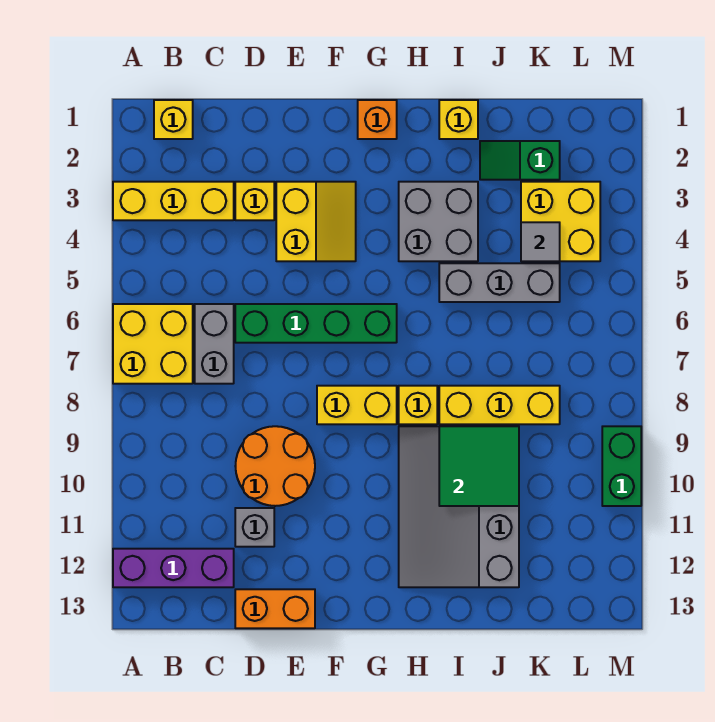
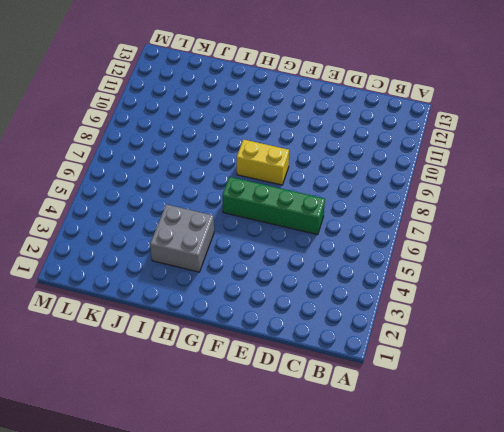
none -> yellow brick A3:C3 level 1
none -> yellow brick A6:B7 level 1
none -> purple brick A12:C12 level 1

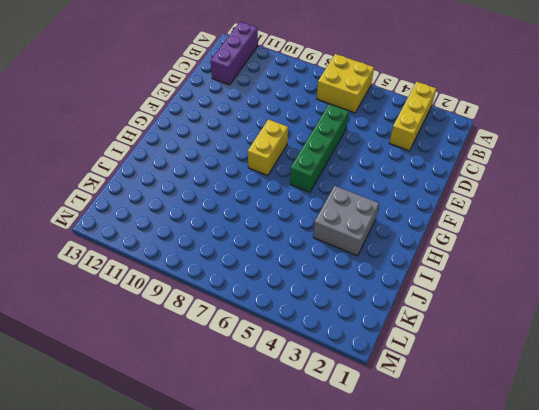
none -> yellow brick B1 level 1
none -> grey brick C6:C7 level 1
none -> yellow brick D3 level 1

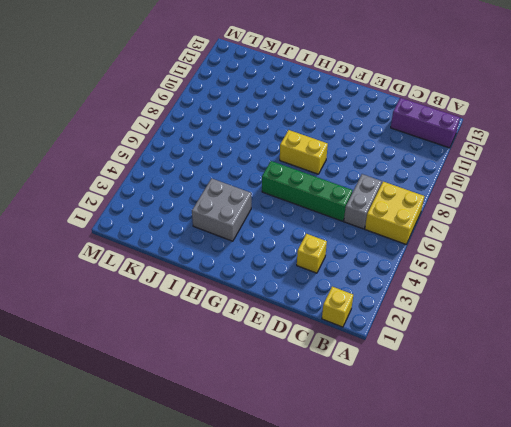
none -> yellow brick A3:C3 level 1
none -> orange round brick D9:E10 level 1
none -> grey brick D11 level 1

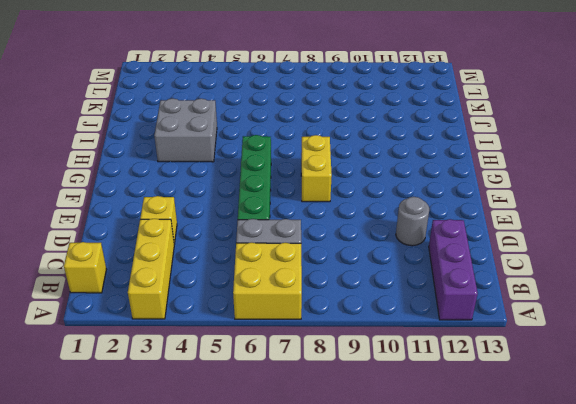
grey round brick D11 level 1 -> grey brick D11 level 1
none -> orange round brick D9:E10 level 1
none -> orange brick D13:E13 level 1
none -> yellow slope E3:F4 level 1 top E

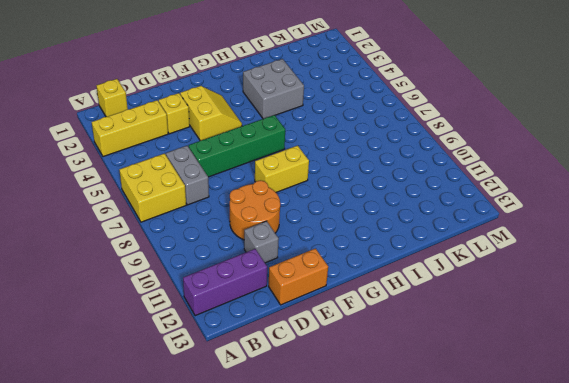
none -> orange brick G1 level 1
none -> yellow brick H8 level 1
none -> grey slope H9:J12 level 1 top J

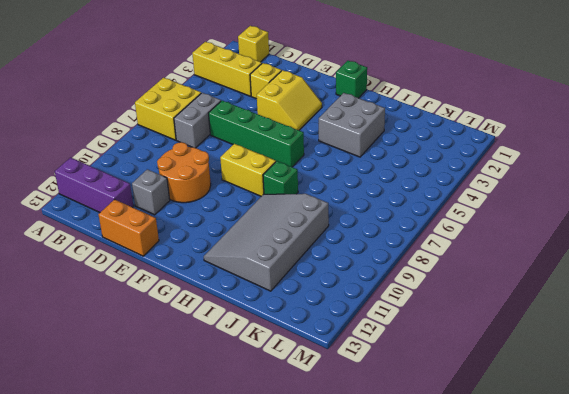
green brick G1 level 1 -> orange brick G1 level 1
green brick H8 level 1 -> yellow brick H8 level 1
none -> yellow brick I1 level 1
none -> grey brick I5:K5 level 1
none -> yellow brick I8:K8 level 1

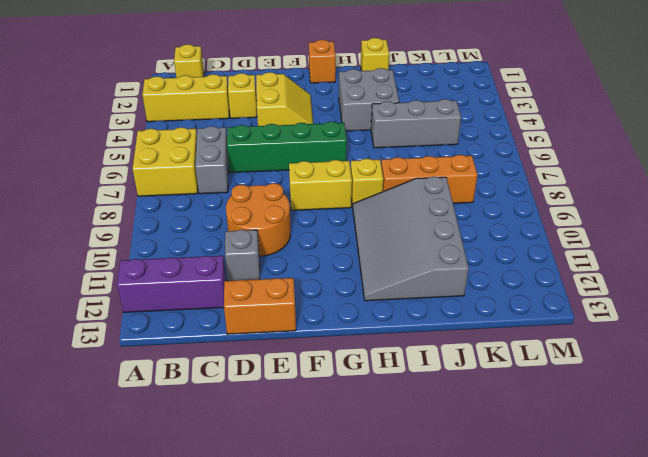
orange brick I8:K8 level 1 -> yellow brick I8:K8 level 1
none -> green slope J2:K2 level 1 top K
none -> yellow brick K3:L4 level 1
none -> green brick M9:M10 level 1

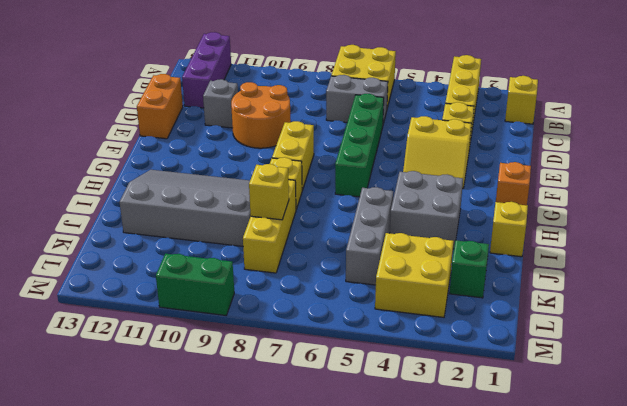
yellow brick J8 level 2 -> none
none -> green tile I9:J10 level 2
none -> grey tile K4 level 2

